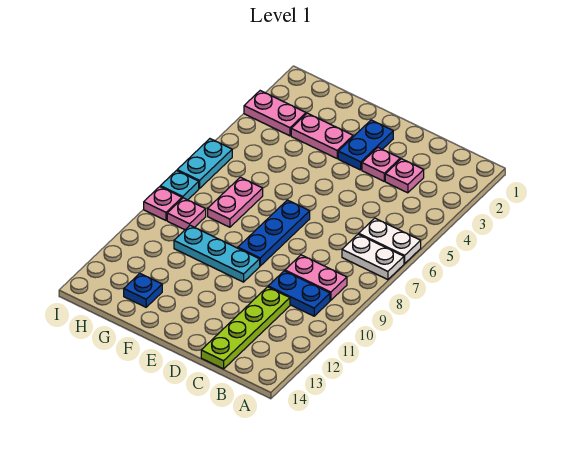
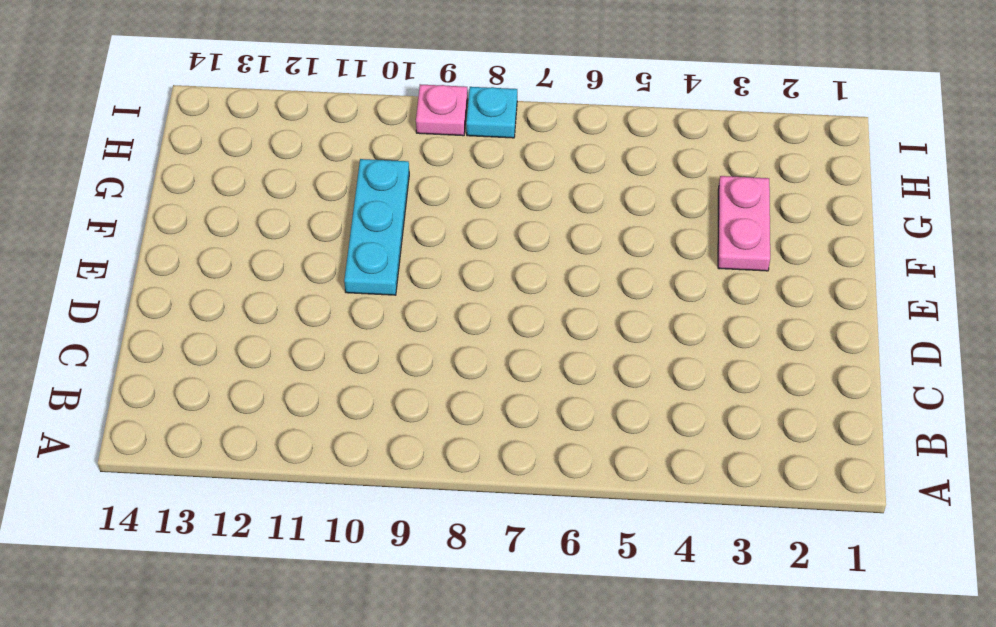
none -> white plate A6:B6 level 1
none -> white plate A7:B7 level 1
none -> pink plate B9:C9 level 1

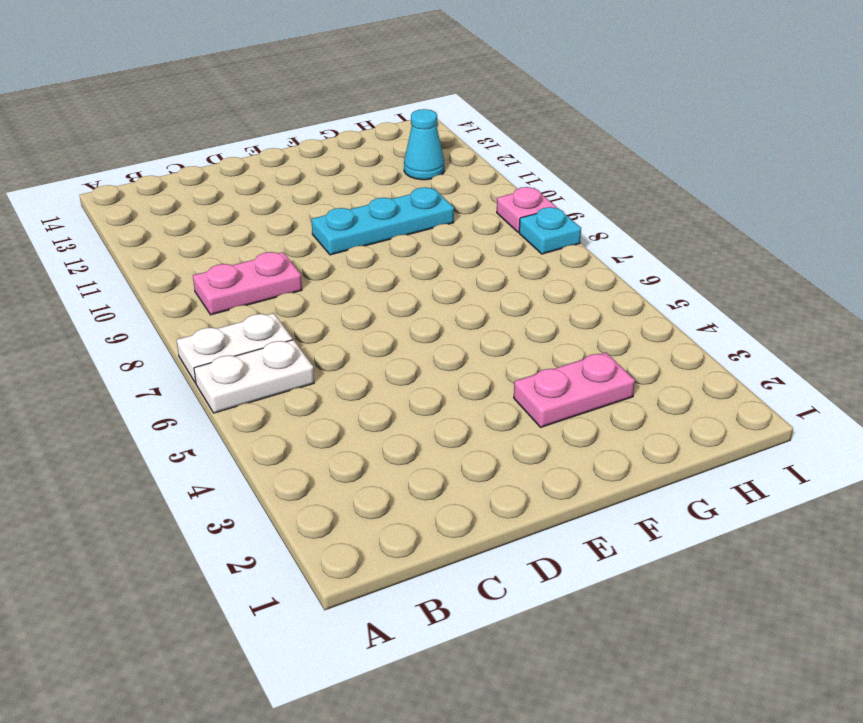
cyan cone H12 level 1 -> none
none -> blue plate B10:C10 level 1
none -> pink plate C3 level 1
none -> lime plate C11:C14 level 1

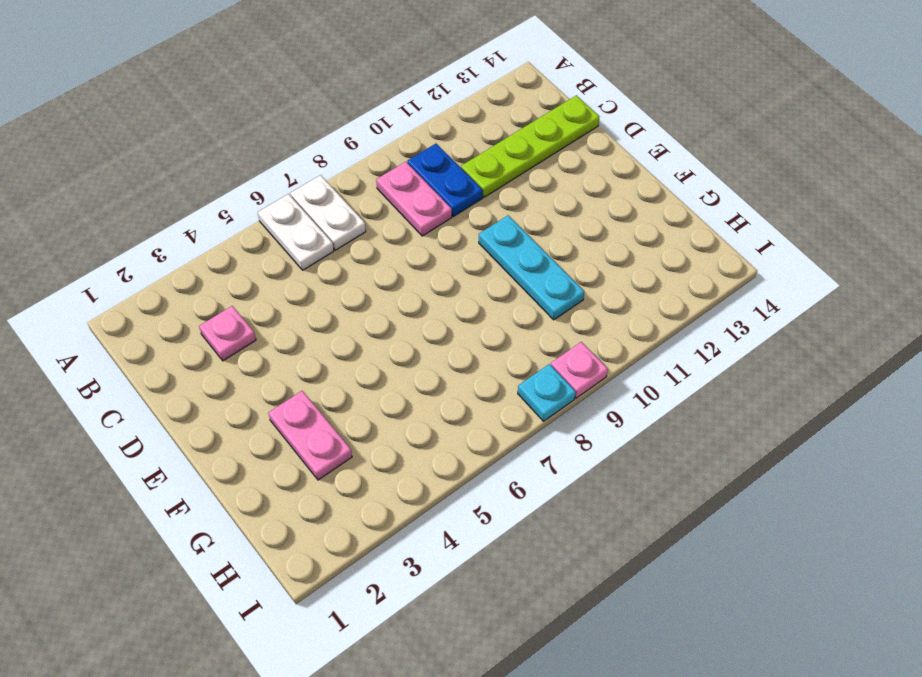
none -> pink plate D3 level 1
none -> blue plate E2:E3 level 1
none -> blue plate E7:E9 level 1

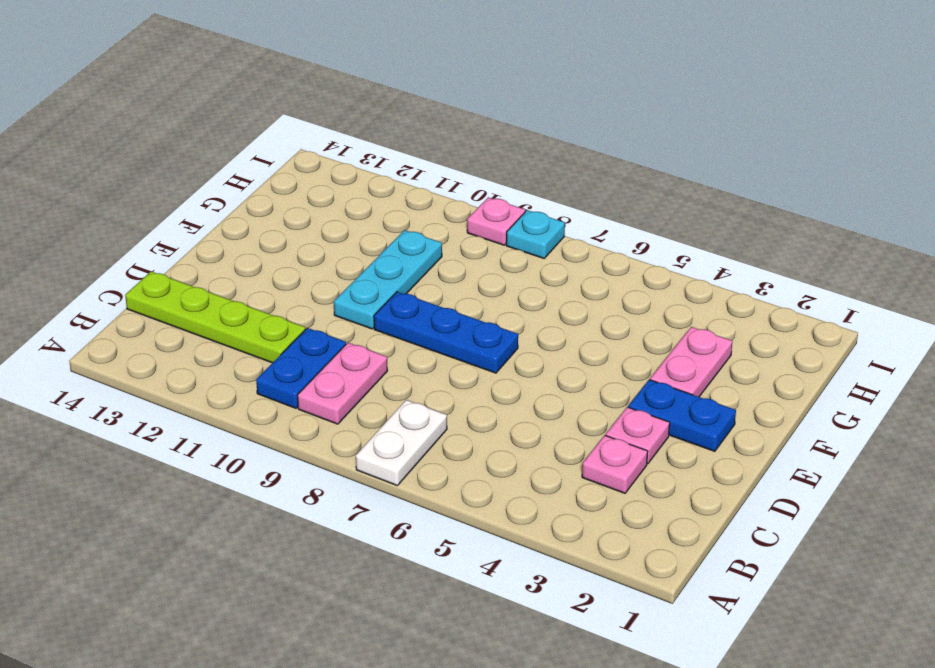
none -> white plate A6:B6 level 1
none -> pink plate G7:G8 level 1
none -> blue plate G13 level 1

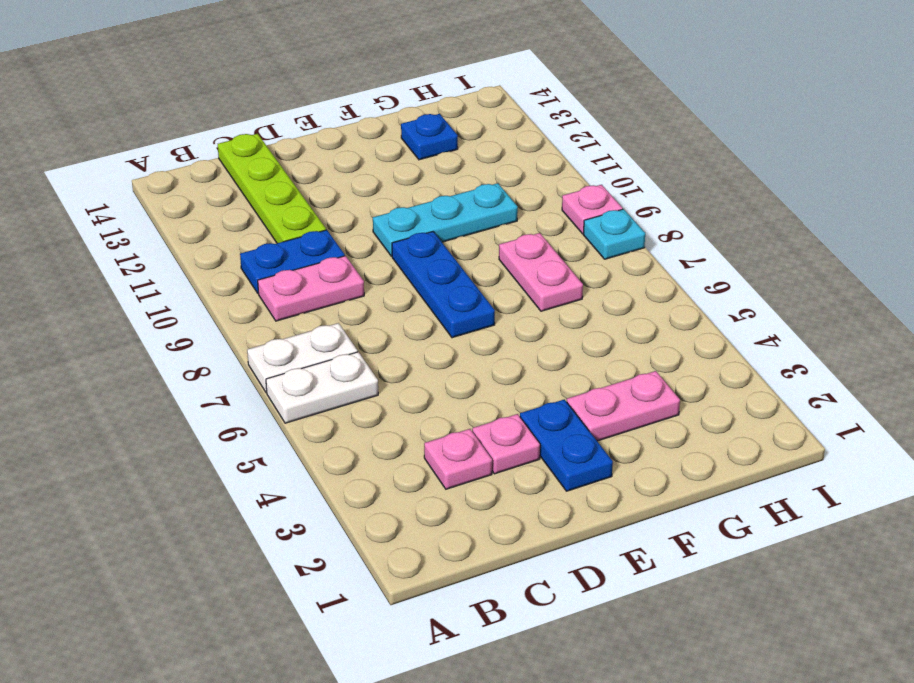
none -> pink plate H3:I3 level 1
none -> pink plate H9 level 1
none -> cyan plate I6:I7 level 1

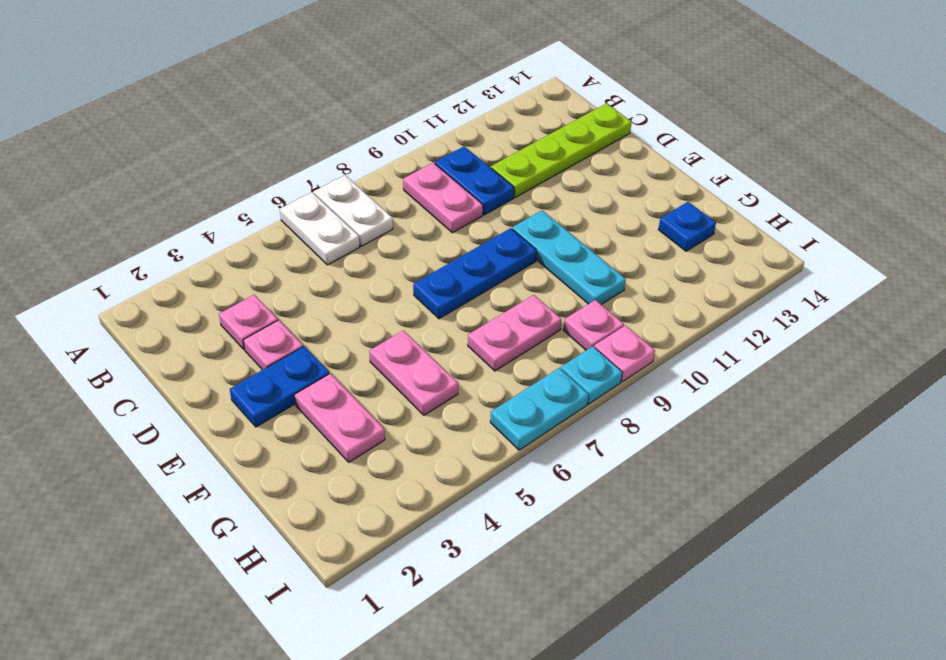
pink plate F5:G5 level 1 -> pink plate H3:I3 level 1

